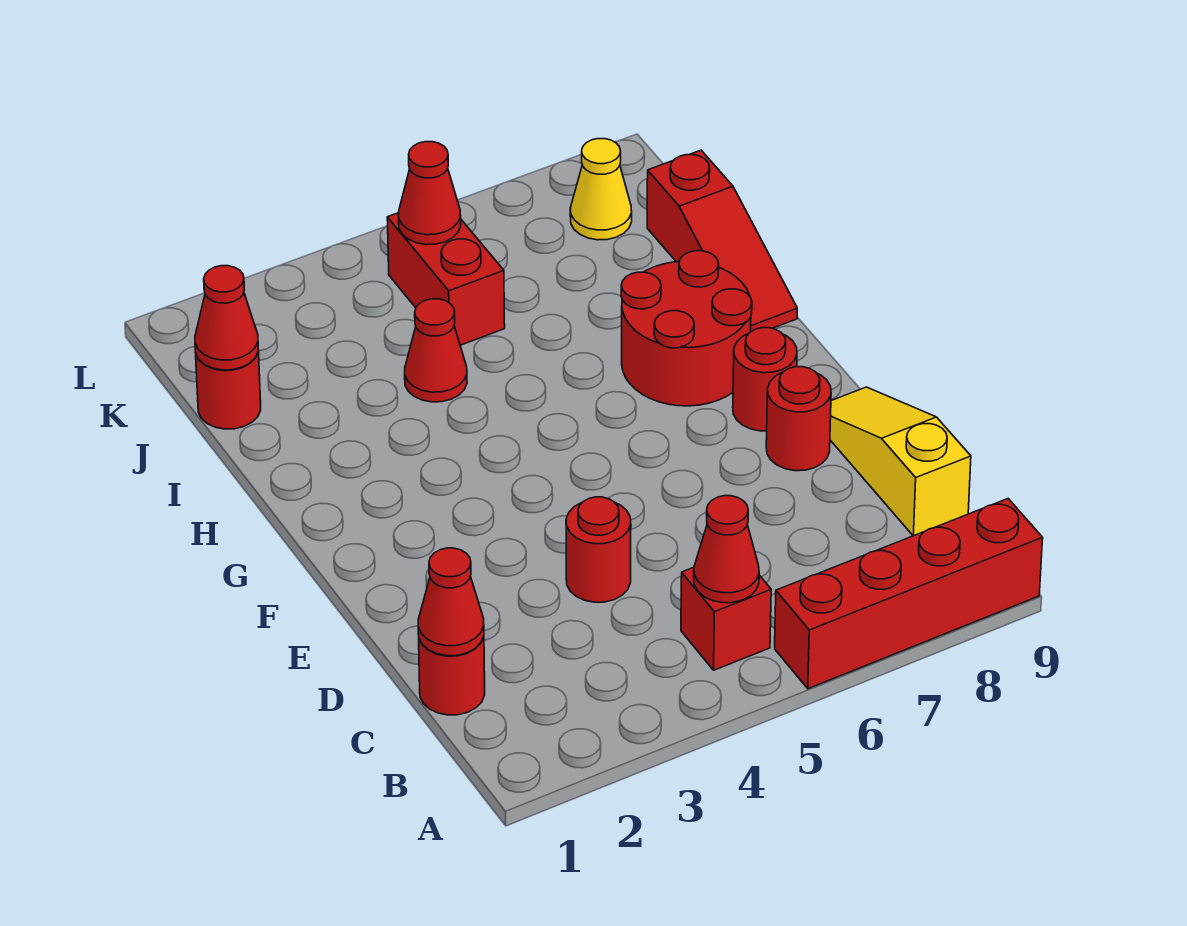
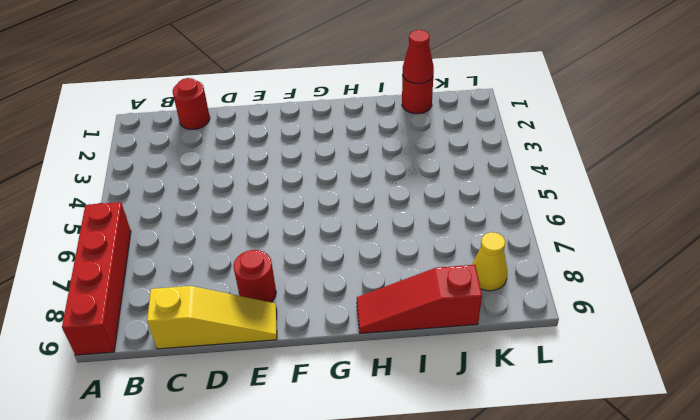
none -> red brick B5 level 1
none -> red round brick D4 level 1
none -> red round brick F8 level 1

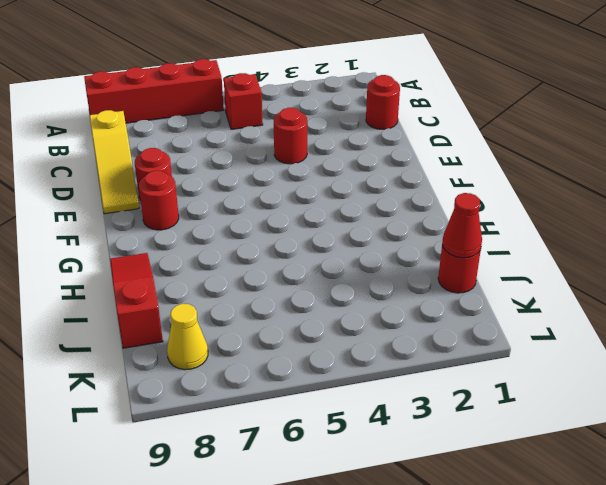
none -> red round brick G7:H8 level 1
none -> red cone I4 level 1
none -> red brick J5:K5 level 1

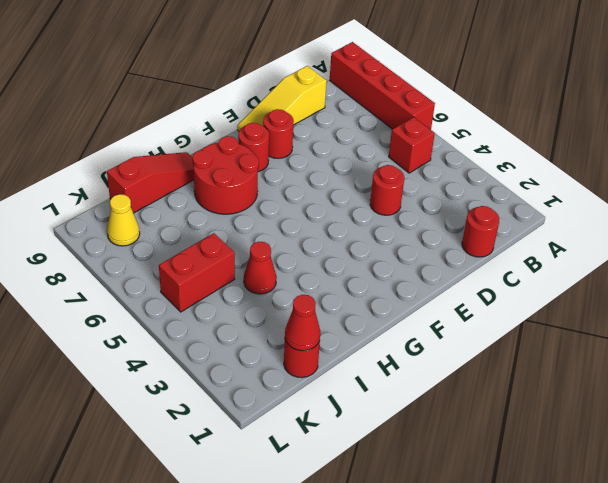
none -> red cone B5 level 2
none -> red cone C1 level 2
none -> red cone K5 level 2

